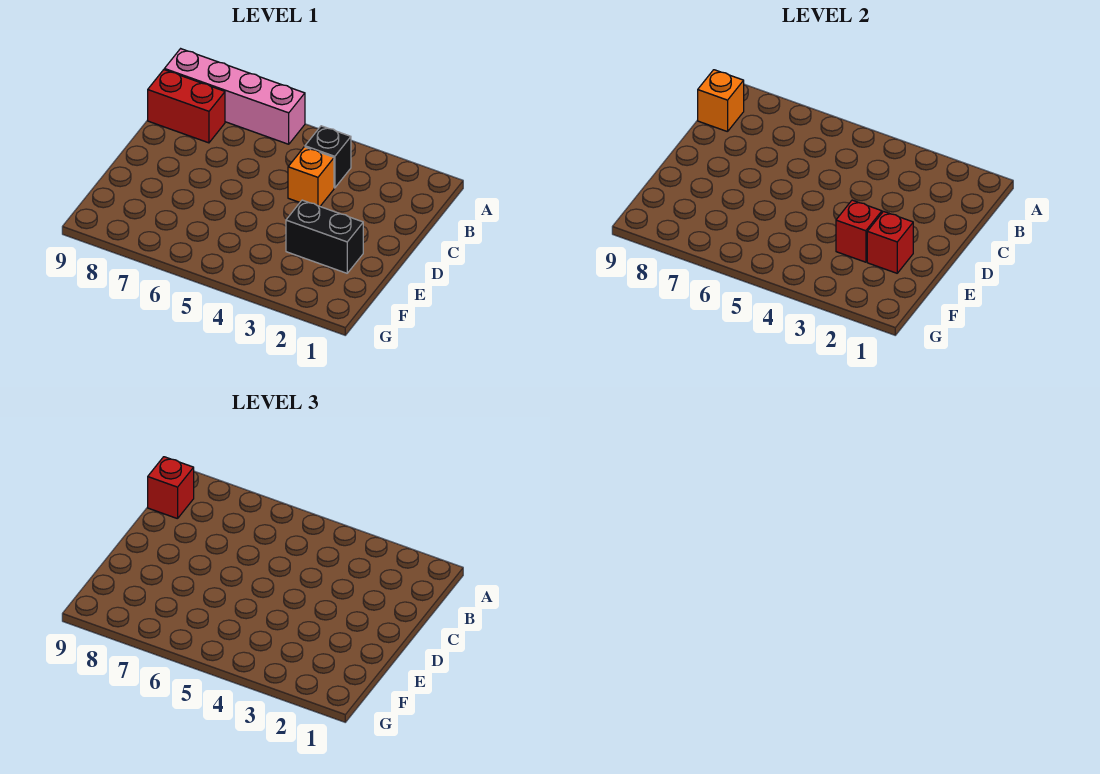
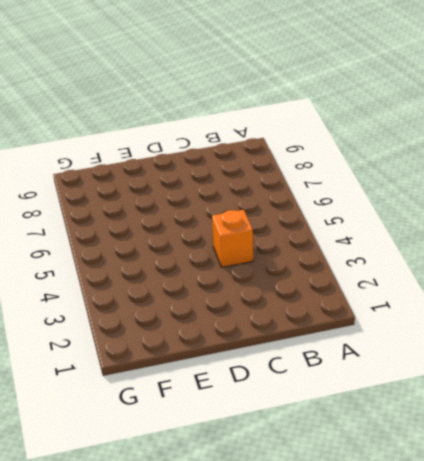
none -> pink brick A6:A9 level 1
none -> black brick B4 level 1

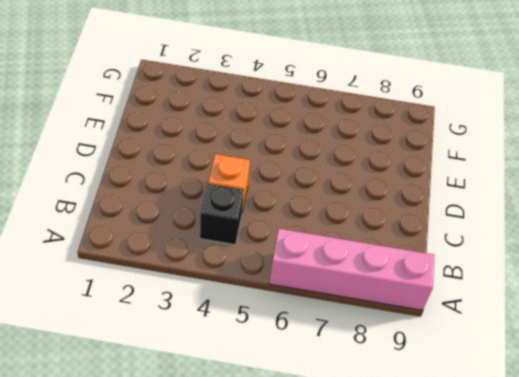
none -> red brick B8:B9 level 1
none -> black brick E2:E3 level 1

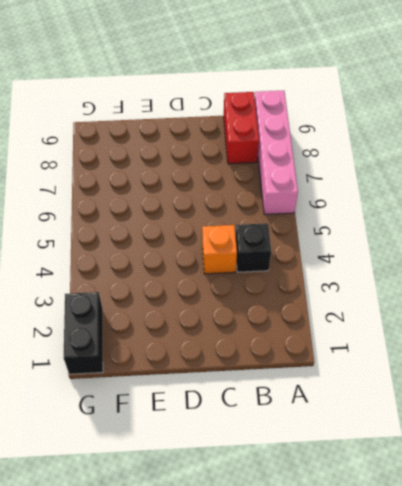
black brick G1:G2 level 1 -> black brick E2:E3 level 1
none -> orange brick B9 level 2
none -> red brick E2 level 2

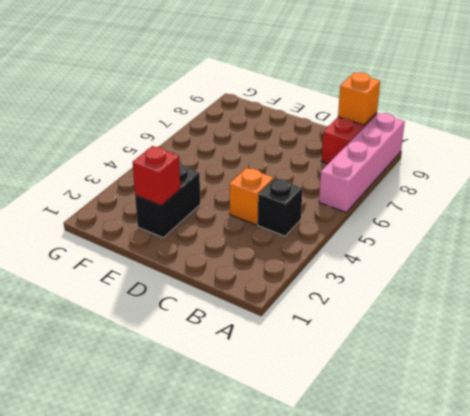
none -> red brick E3 level 2
none -> red brick B9 level 3

